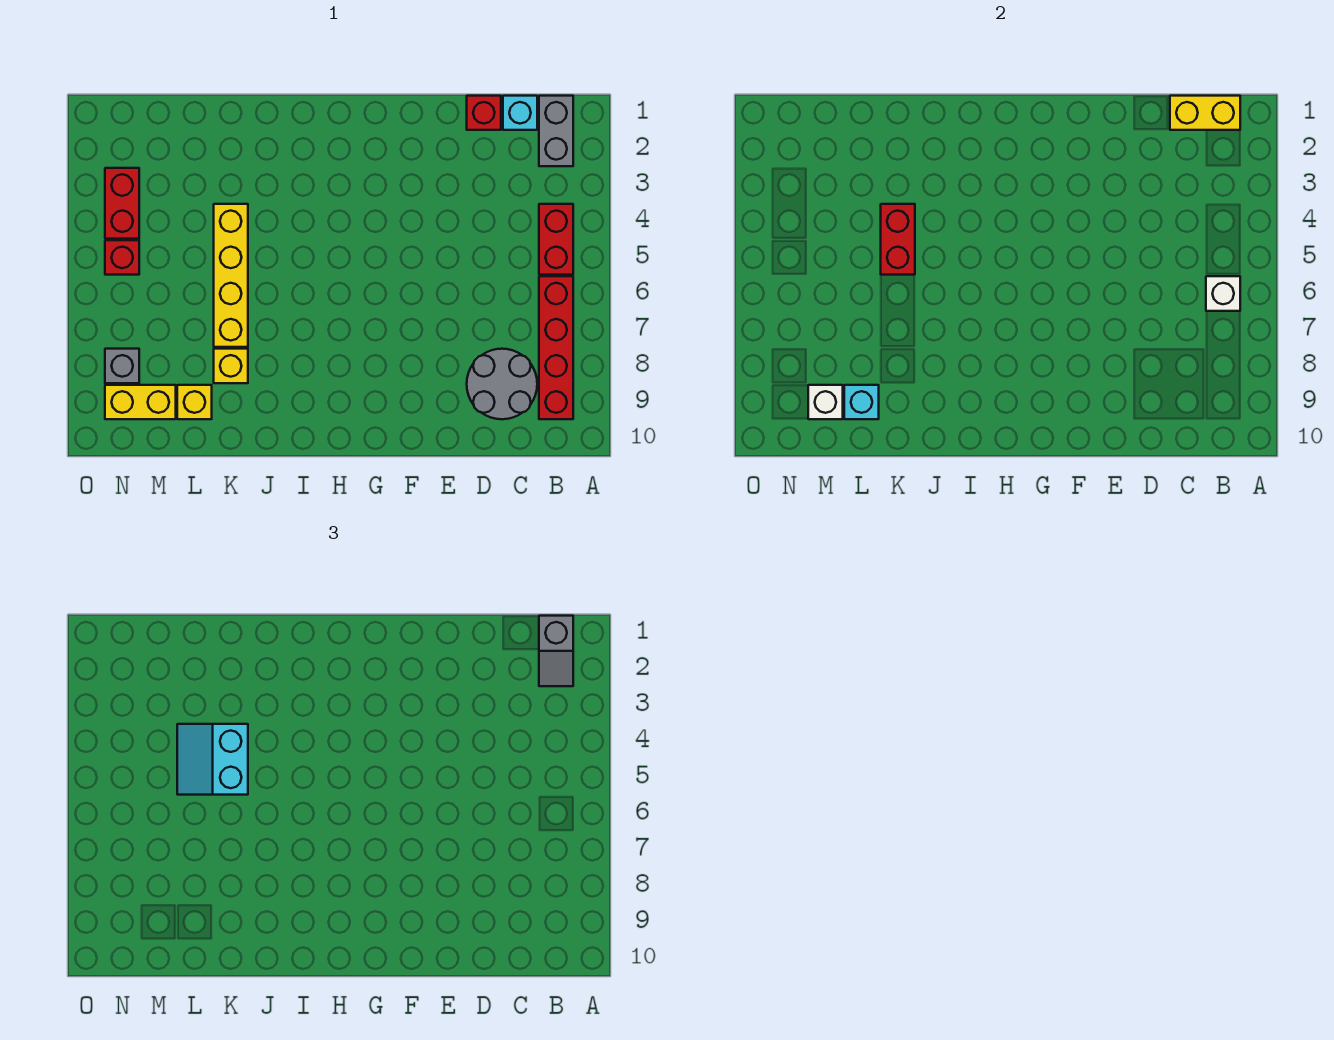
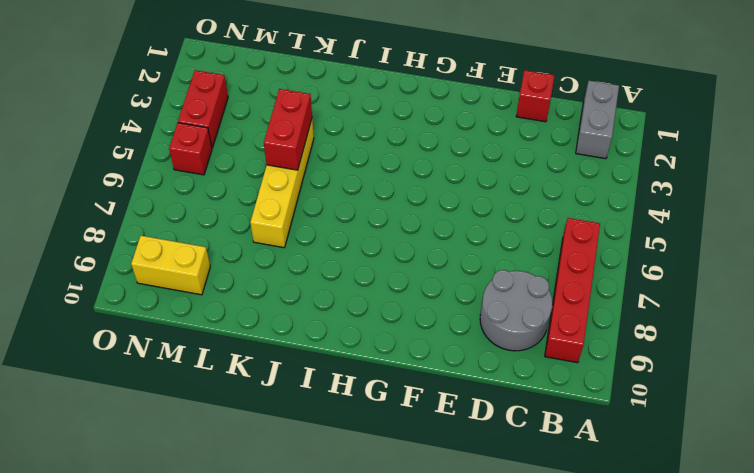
none -> red brick B4:B5 level 1
none -> cyan brick C1 level 1
none -> yellow brick K8 level 1

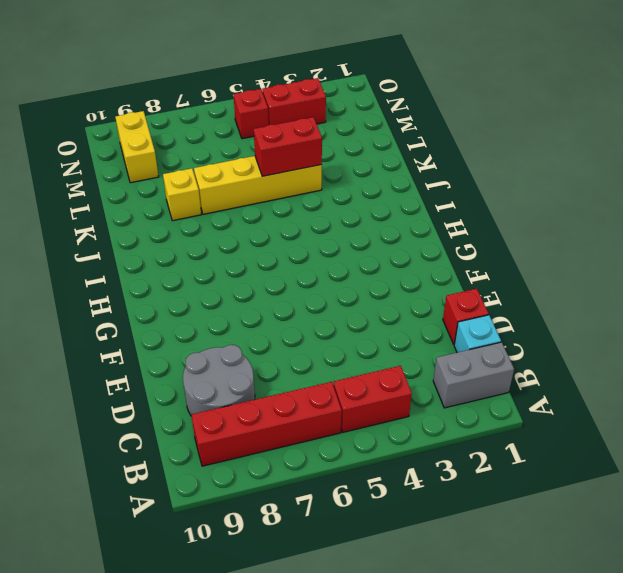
none -> yellow brick L9 level 1
none -> grey brick N8 level 1
none -> yellow brick B1:C1 level 2

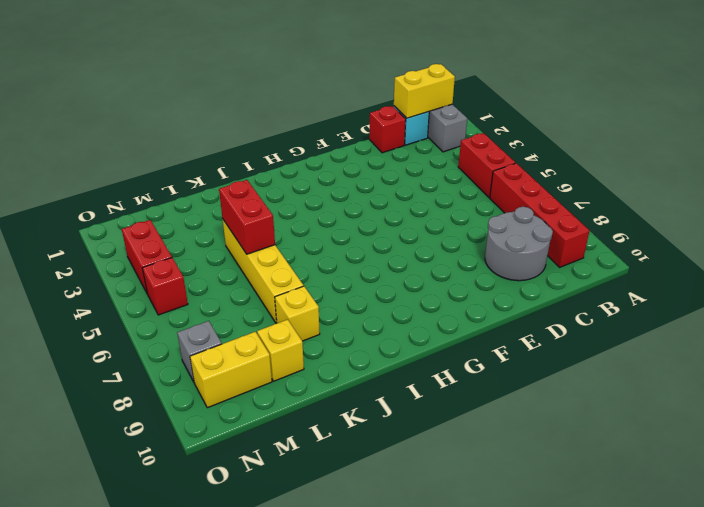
none -> white brick B6 level 2
none -> cyan brick L9 level 2
none -> white brick M9 level 2

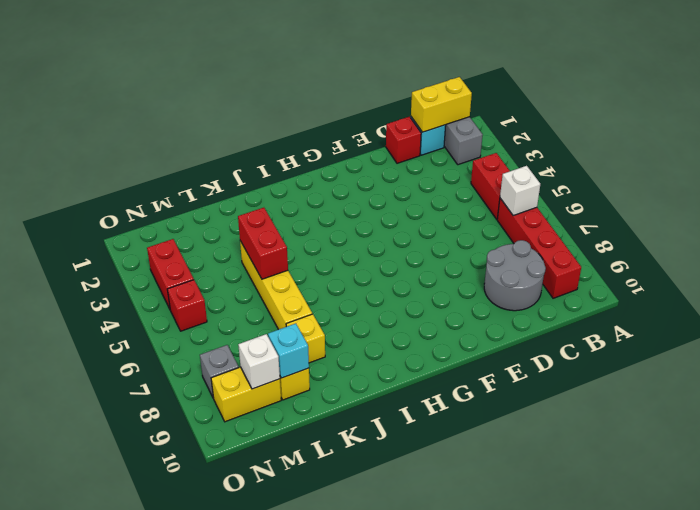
none -> grey slope B1:B2 level 3 top 1
none -> cyan slope K4:L5 level 3 top K

